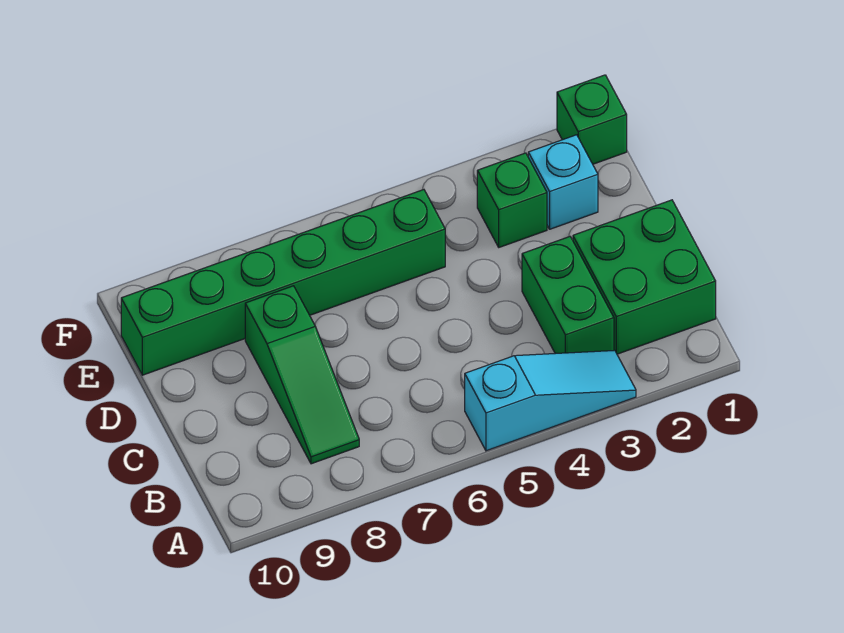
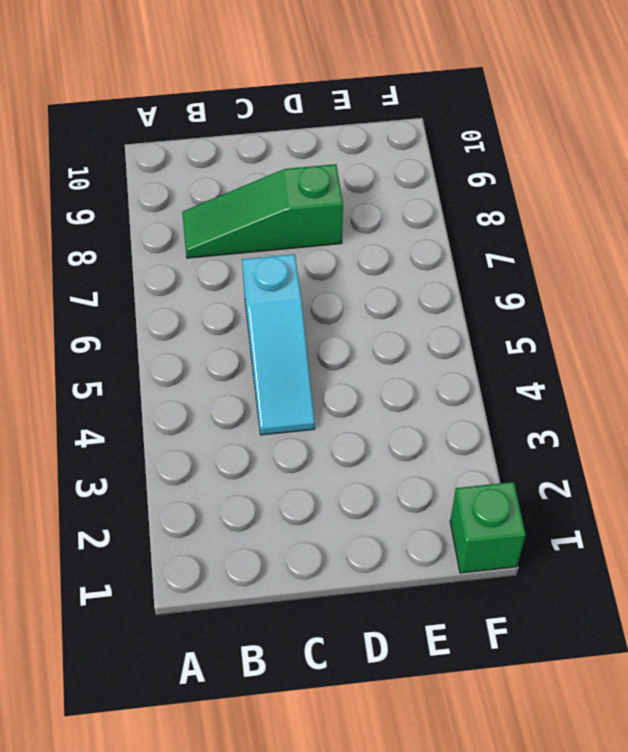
cyan slope C4:C6 level 1 top 6 -> cyan slope A3:A5 level 1 top 5
none -> green brick B1:C2 level 1
none -> green brick B3:C3 level 1

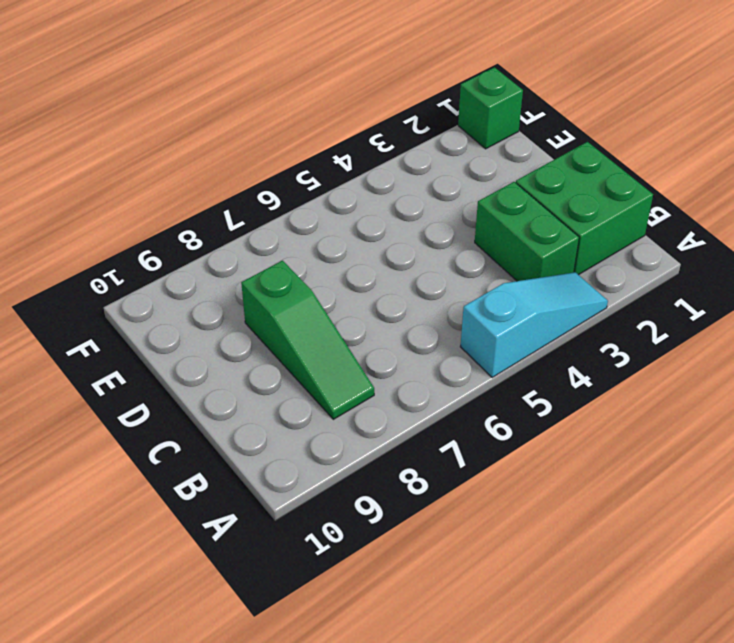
none -> cyan brick E2 level 1
none -> green brick E3 level 1

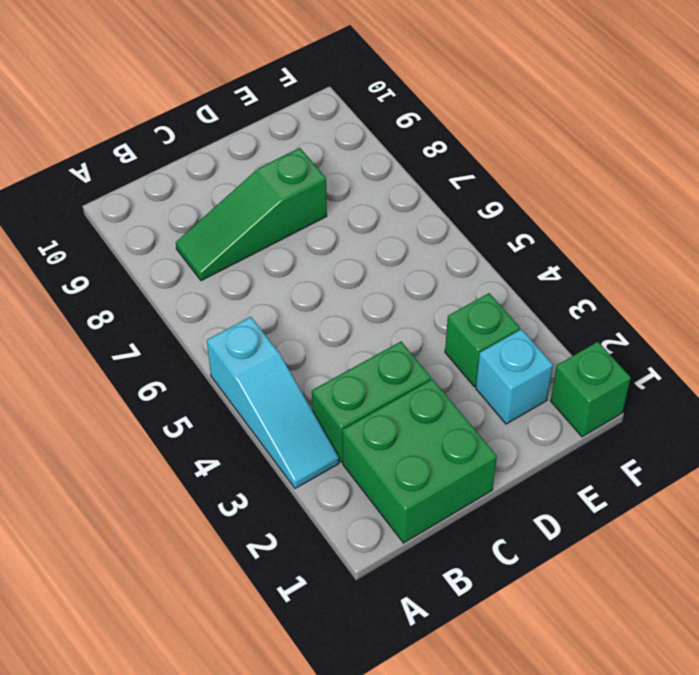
none -> green brick E5:E10 level 1

